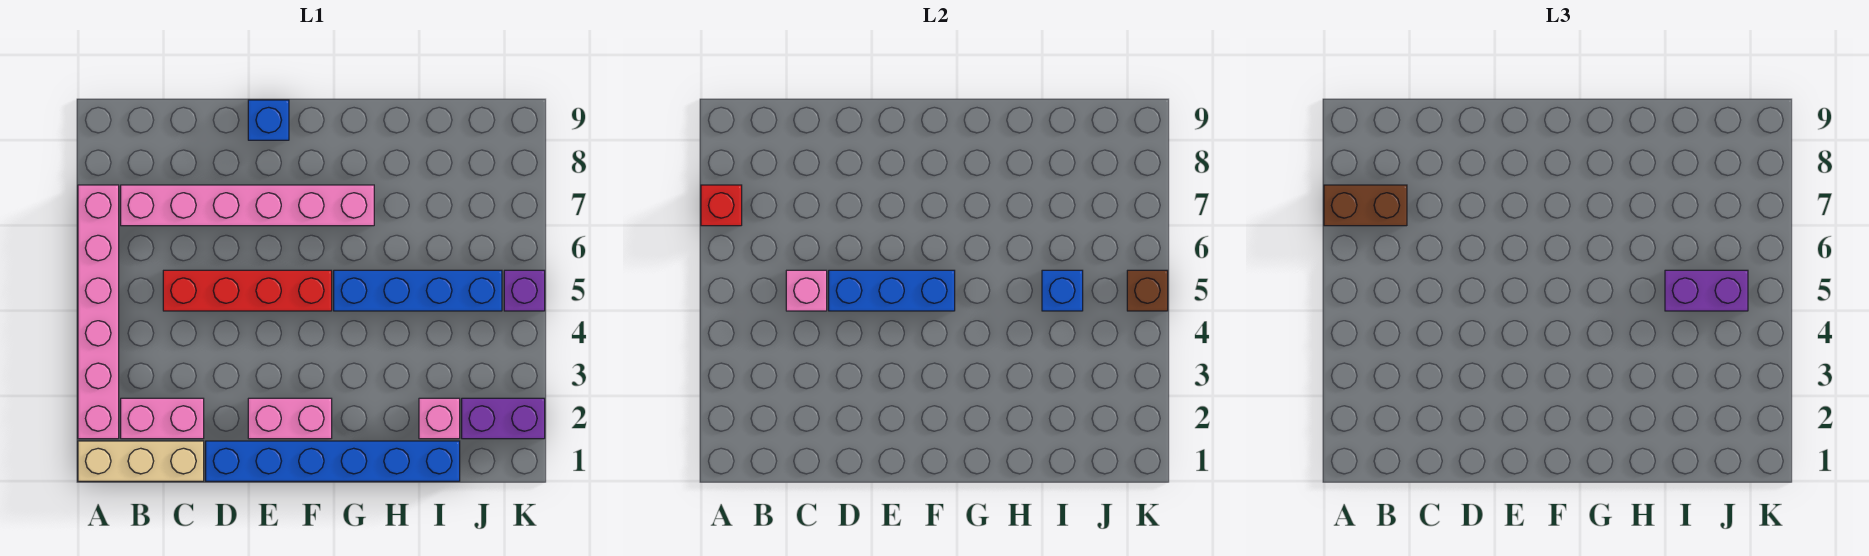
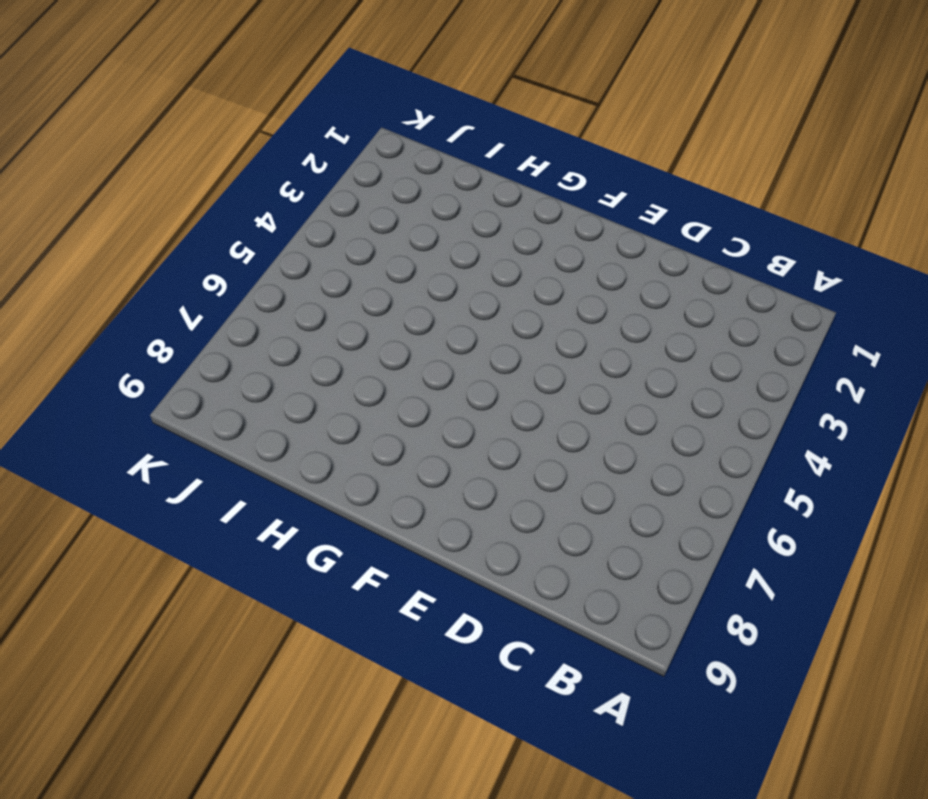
none -> tan brick A1:C1 level 1
none -> pink brick A2:A7 level 1
none -> pink brick B2:C2 level 1

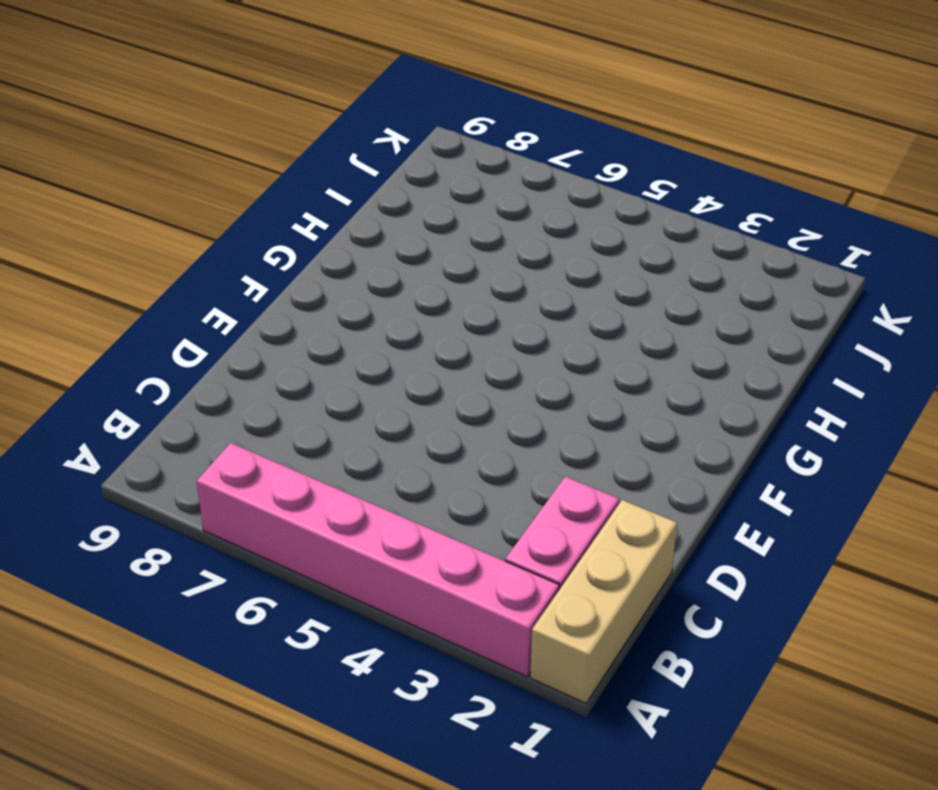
none -> pink brick B7:G7 level 1
none -> red brick C5:F5 level 1
none -> blue brick D1:I1 level 1

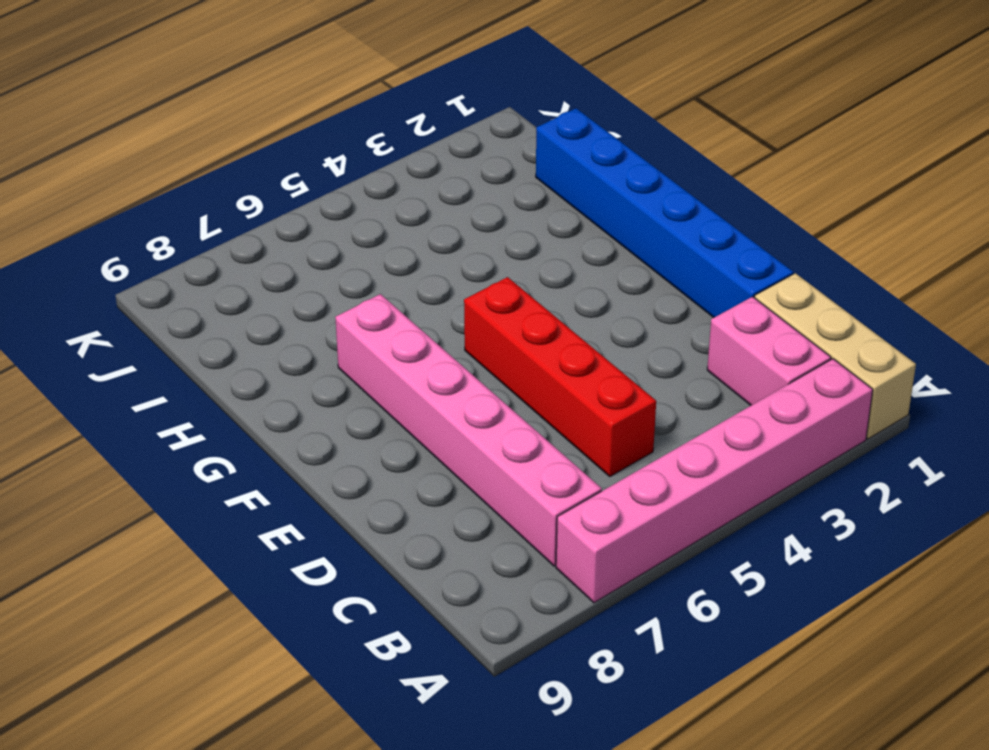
none -> pink brick E2:F2 level 1
none -> blue brick E9 level 1
none -> blue brick G5:J5 level 1

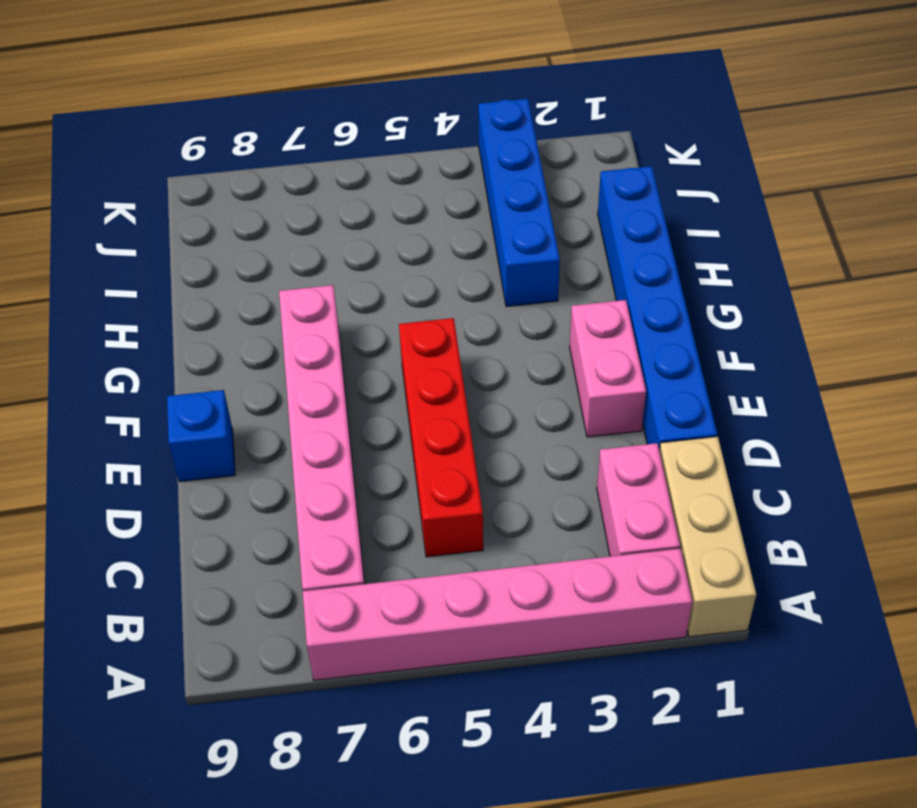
blue brick H3:K3 level 1 -> blue brick G5:J5 level 1
none -> pink brick I2 level 1
none -> purple brick J2:K2 level 1
none -> purple brick K5 level 1

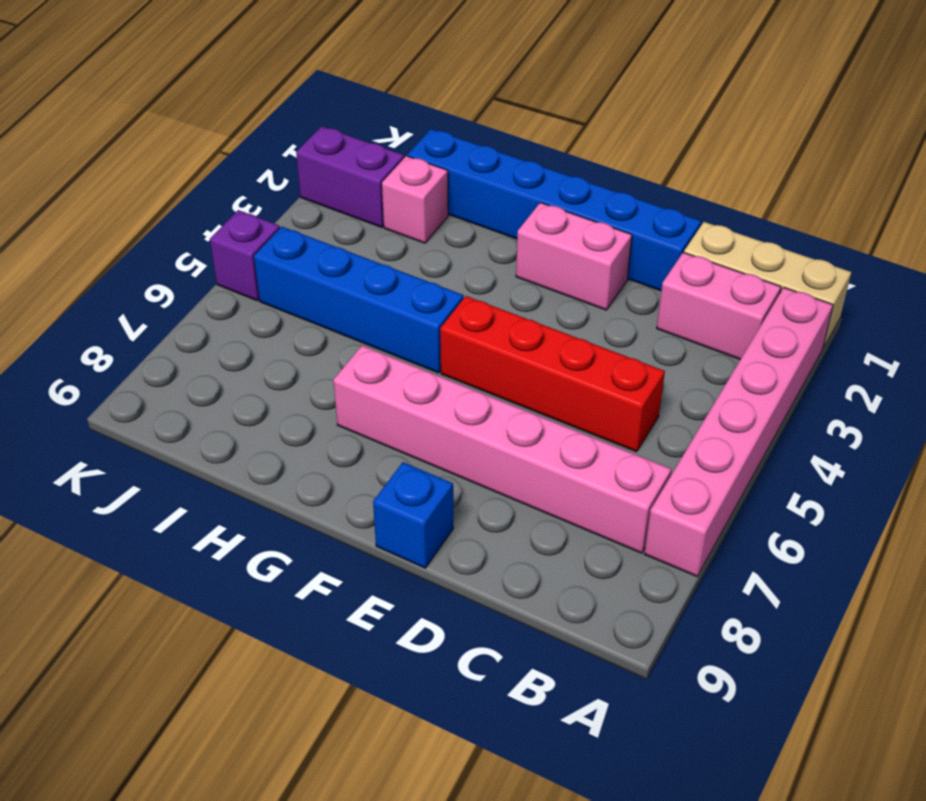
none -> red brick A7 level 2
none -> pink brick C5 level 2
none -> blue brick D5:F5 level 2

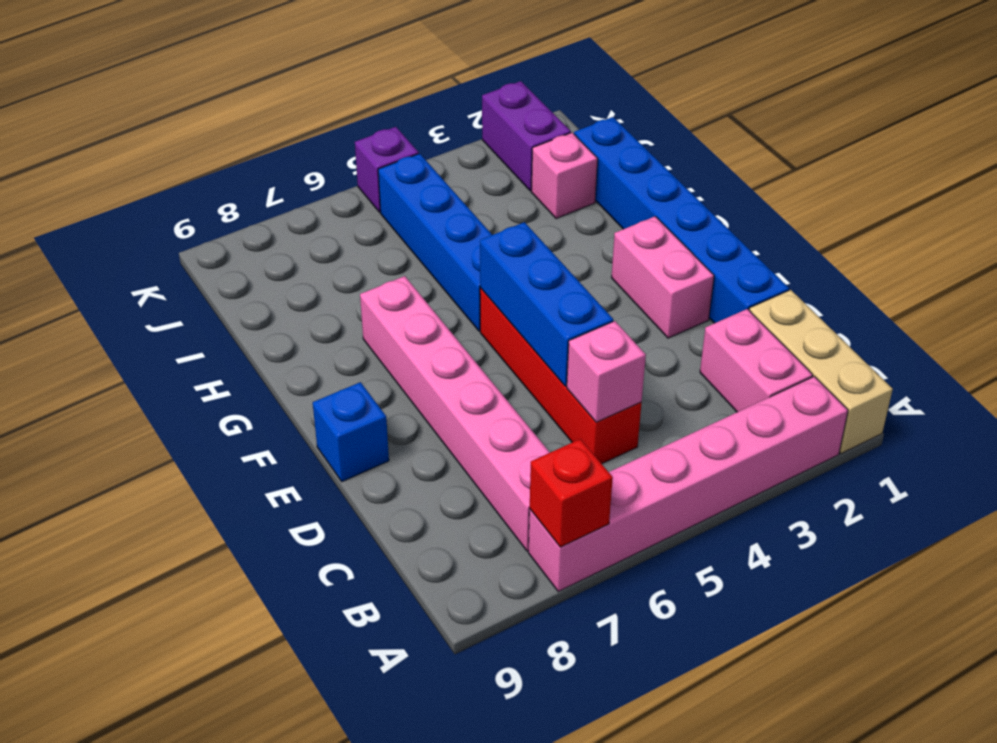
none -> blue brick I5 level 2
none -> brown brick K5 level 2
none -> brown brick A7:B7 level 3

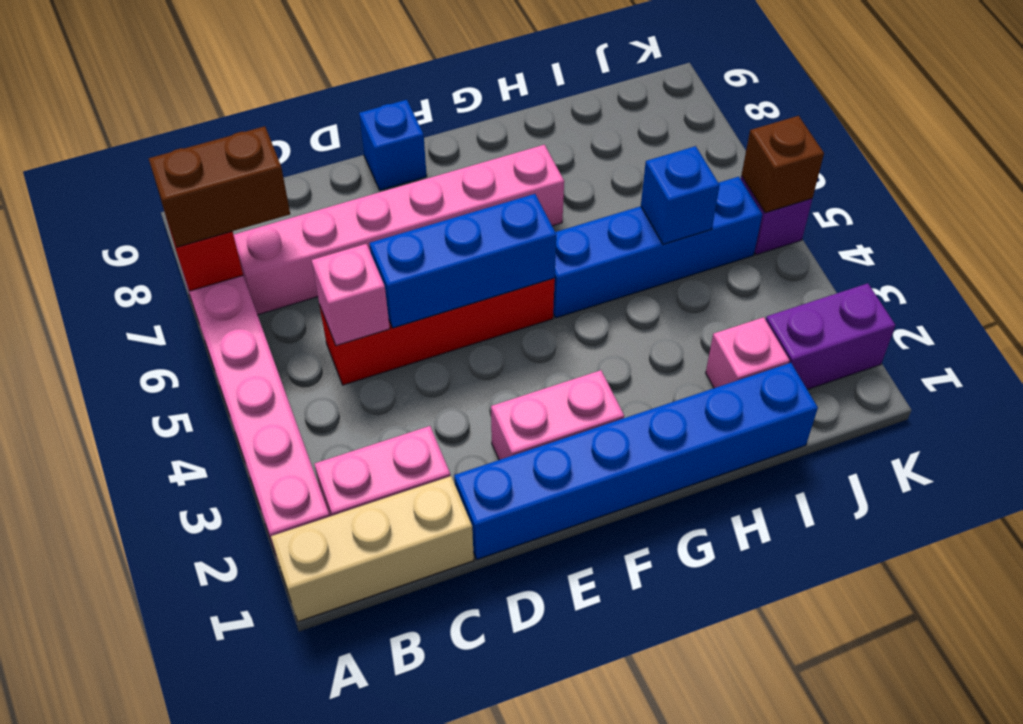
none -> purple brick I5:J5 level 3

